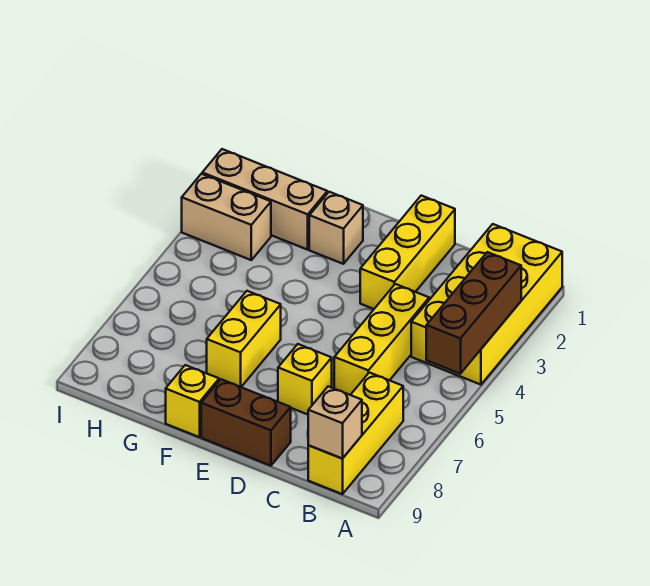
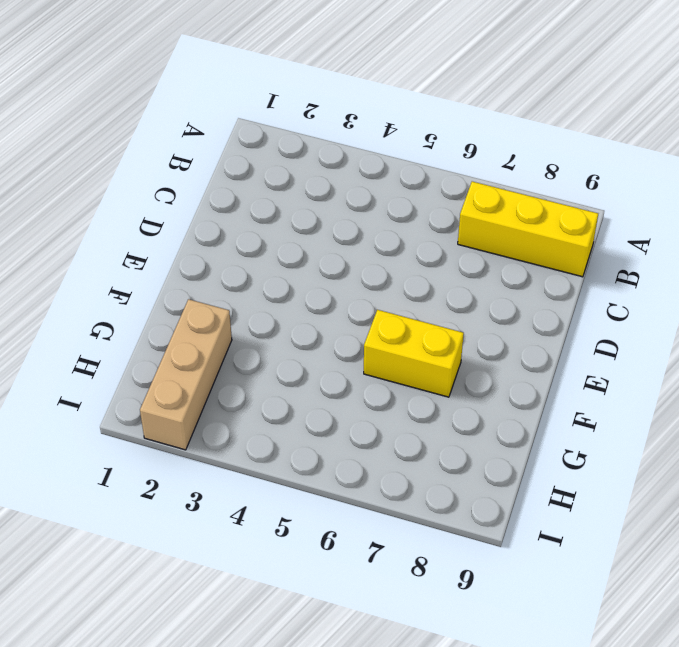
none -> yellow brick A1:B4 level 1
none -> yellow brick C4:C6 level 1
none -> yellow brick D1:D3 level 1

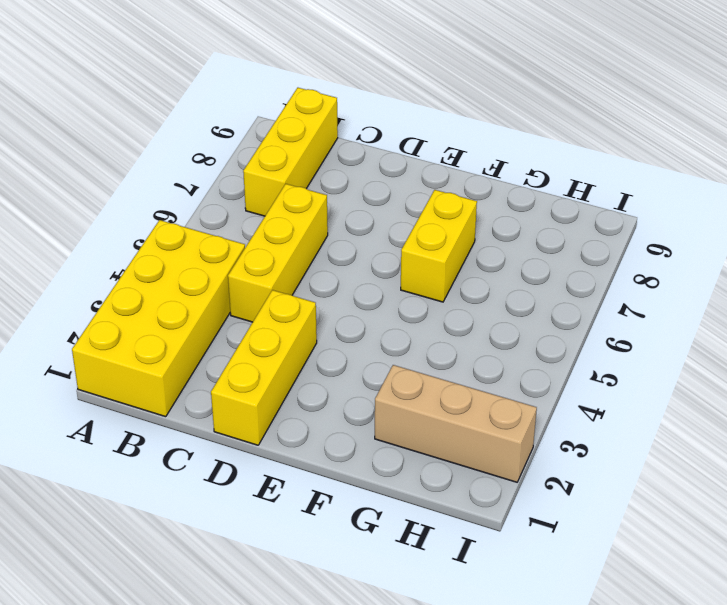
none -> yellow brick D7 level 1
none -> brown brick D9:E9 level 1
none -> tan brick F2 level 1

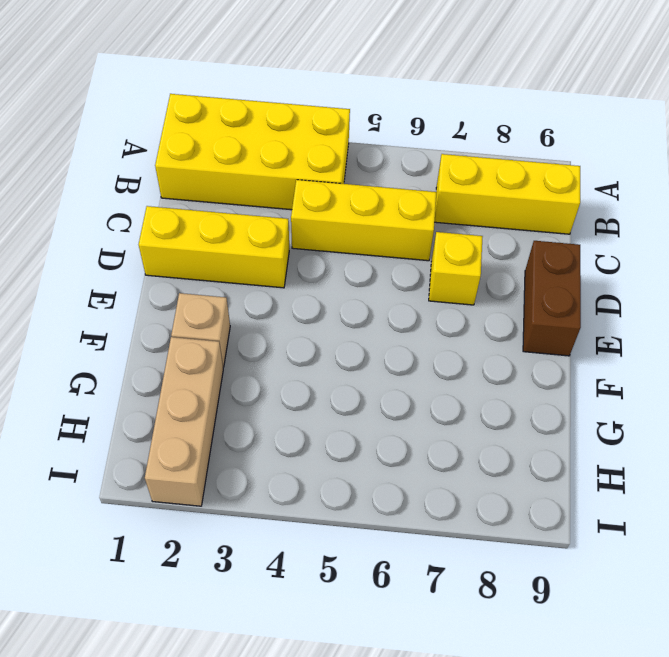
none -> yellow brick F6:F7 level 1
none -> yellow brick F9 level 1
none -> tan brick H3:I3 level 1

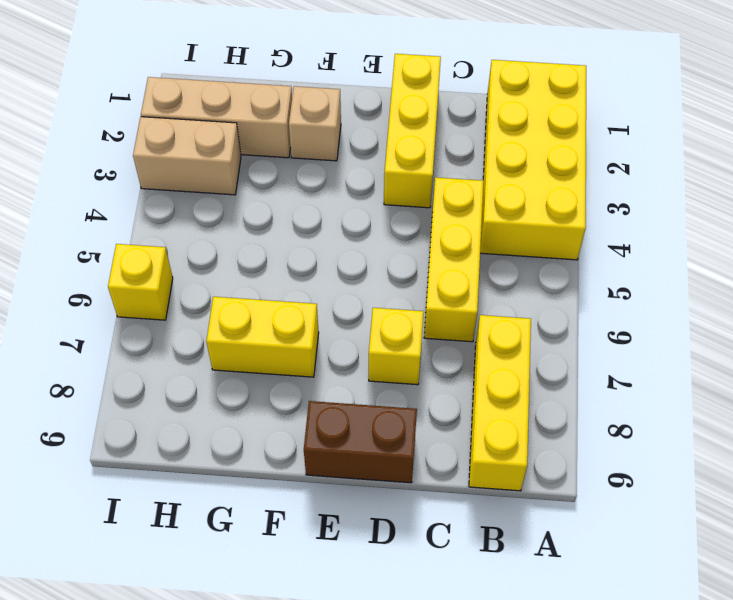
yellow brick F7:G7 level 1 -> yellow brick F6:F7 level 1
yellow brick I6 level 1 -> yellow brick F9 level 1
none -> brown brick A3:A5 level 2
none -> tan brick B9 level 2

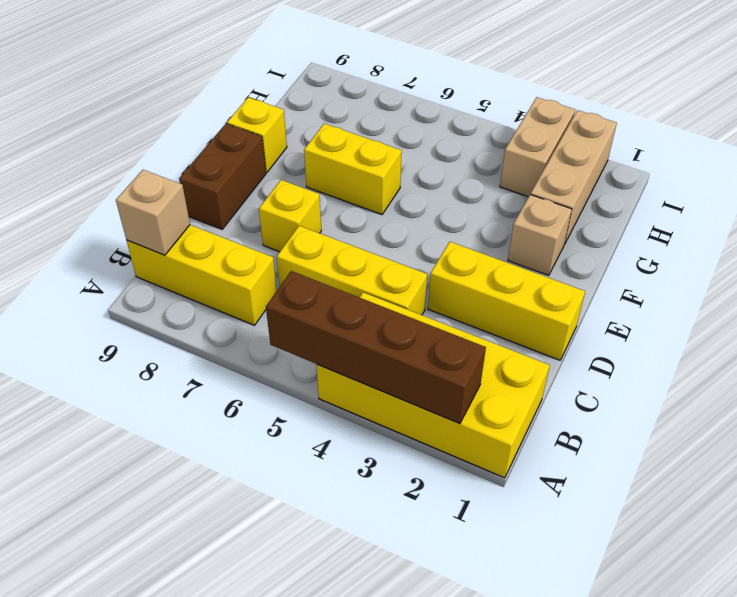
brown brick A2:A5 level 2 -> brown brick A3:A5 level 2

